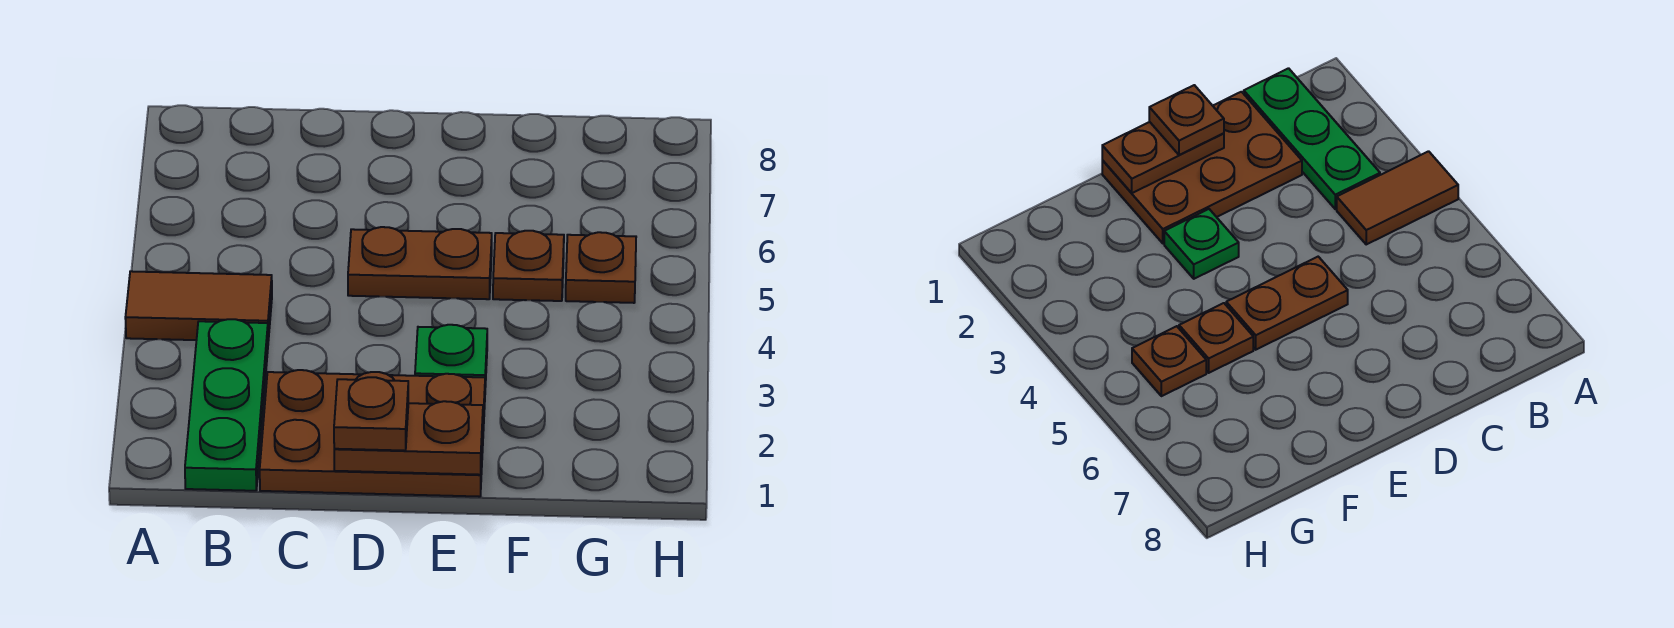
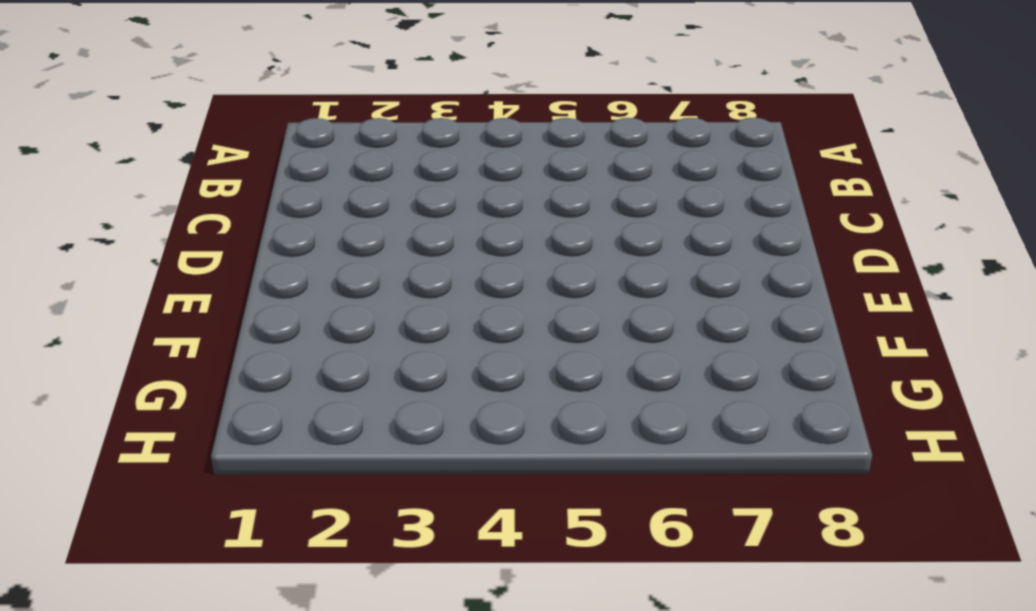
none -> brown tile A4:B4 level 1
none -> green plate B1:B3 level 1

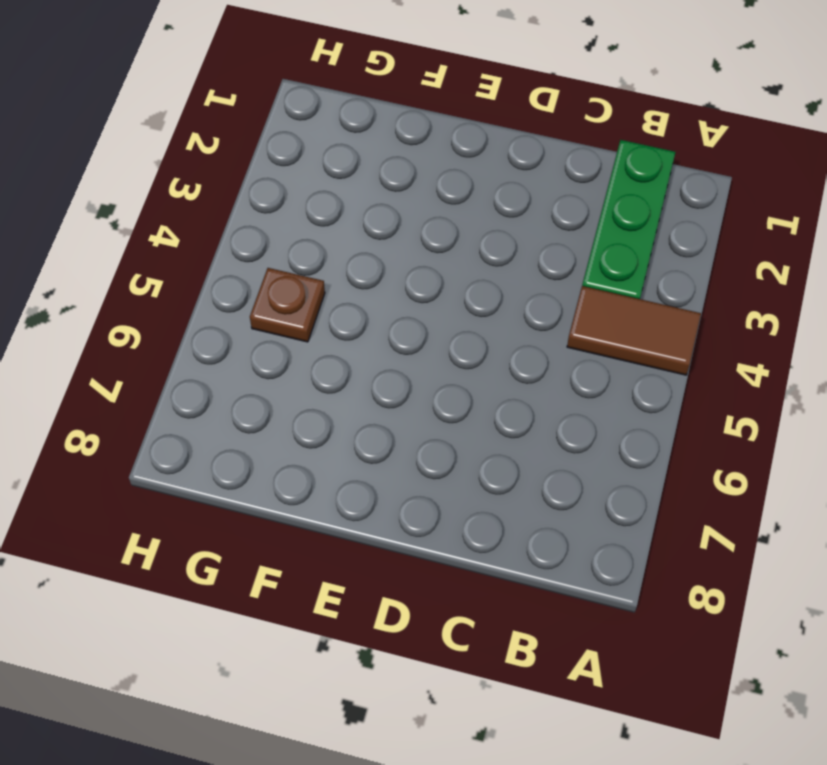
none -> brown plate C1:E2 level 1
none -> brown plate D5:E5 level 1

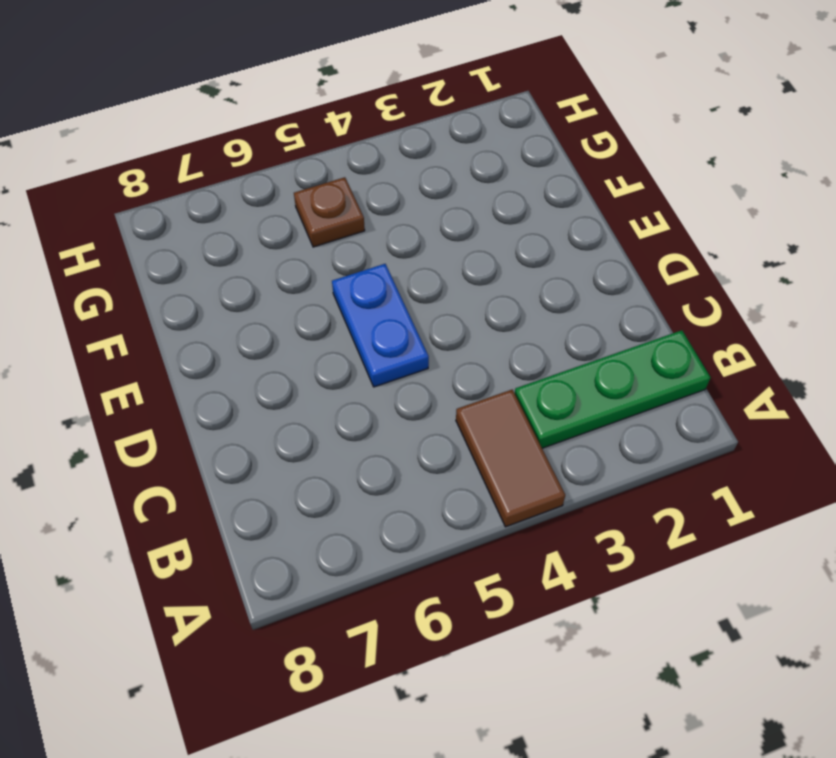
blue plate D5:E5 level 1 -> brown plate D5:E5 level 1
none -> brown plate C1:E2 level 1
none -> green plate E3 level 1

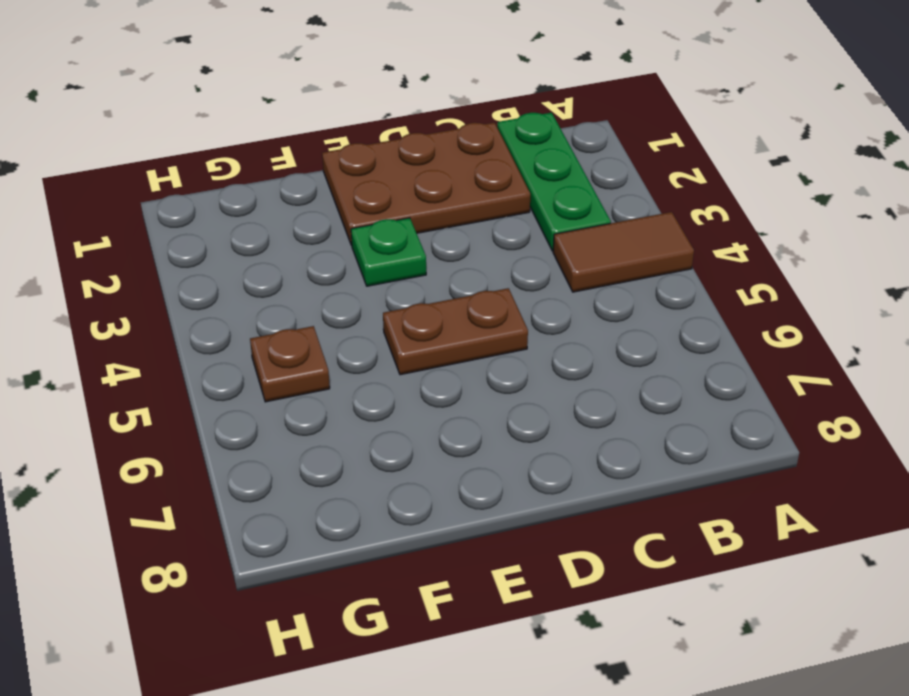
none -> brown plate F5 level 1
none -> brown plate D1:E1 level 2

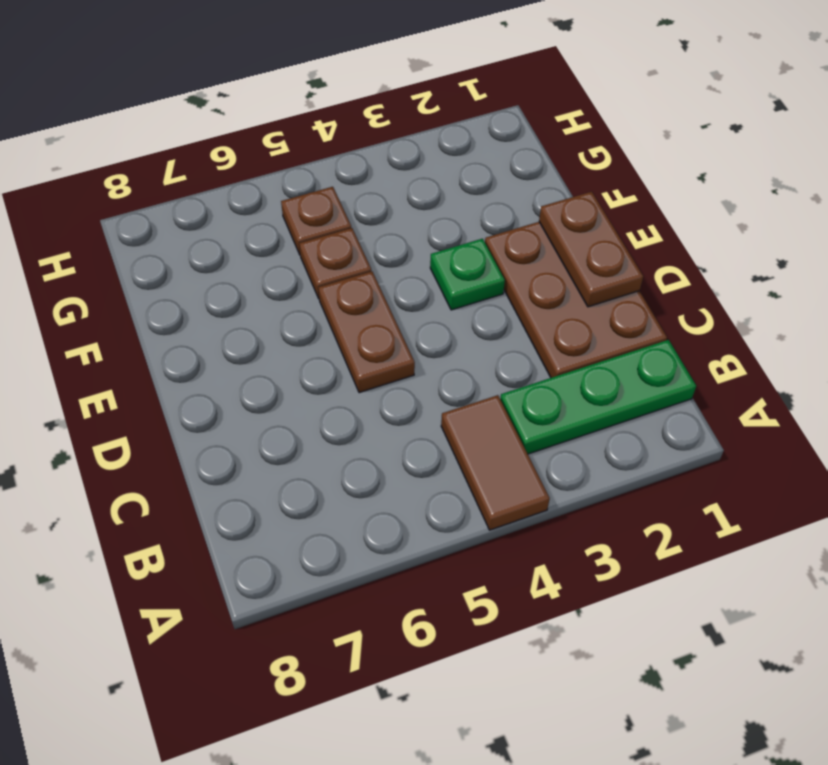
none -> brown plate D1 level 3

